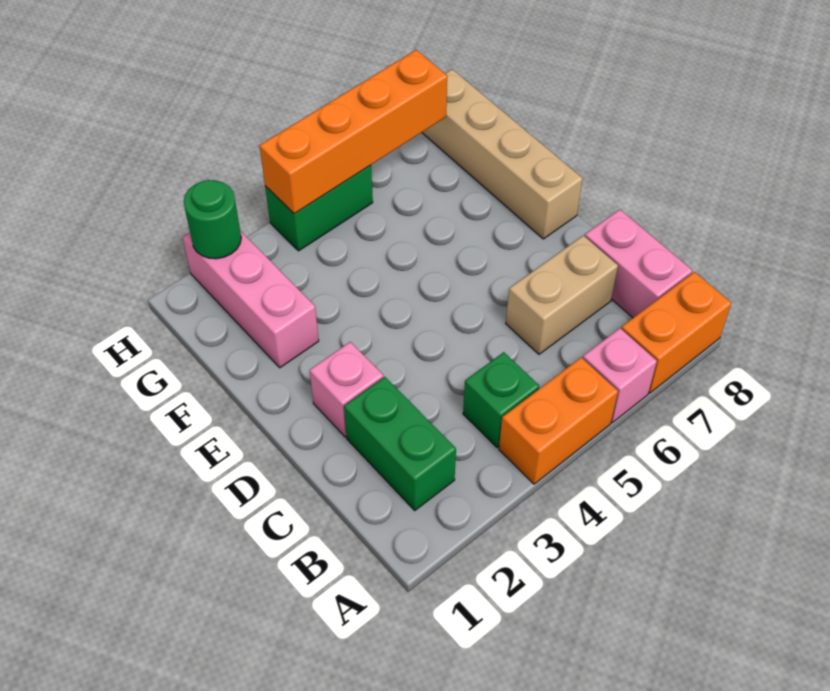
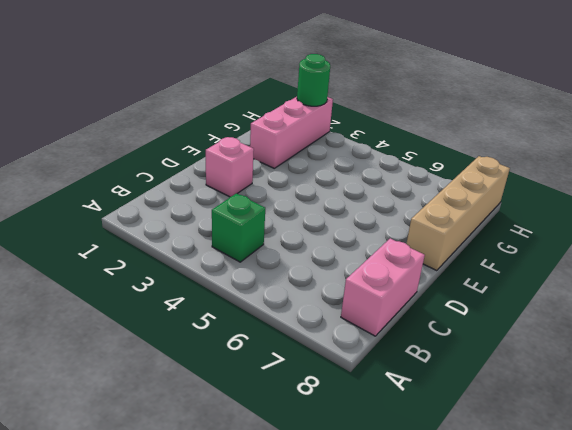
none -> orange brick A4:A5 level 1
none -> pink brick A6 level 1
none -> orange brick A7:A8 level 1

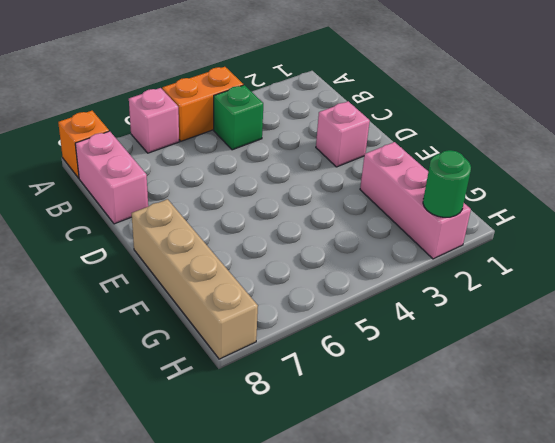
orange brick A8 level 1 -> orange brick A7:A8 level 1
none -> green brick B2:C2 level 1
none -> tan brick C6:C7 level 1
none -> green brick H4:H5 level 1

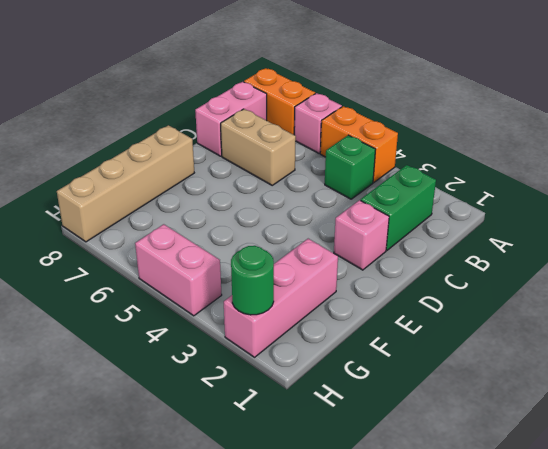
pink brick H4:H5 level 1 -> green brick H4:H5 level 1
none -> orange brick H4:H7 level 2

